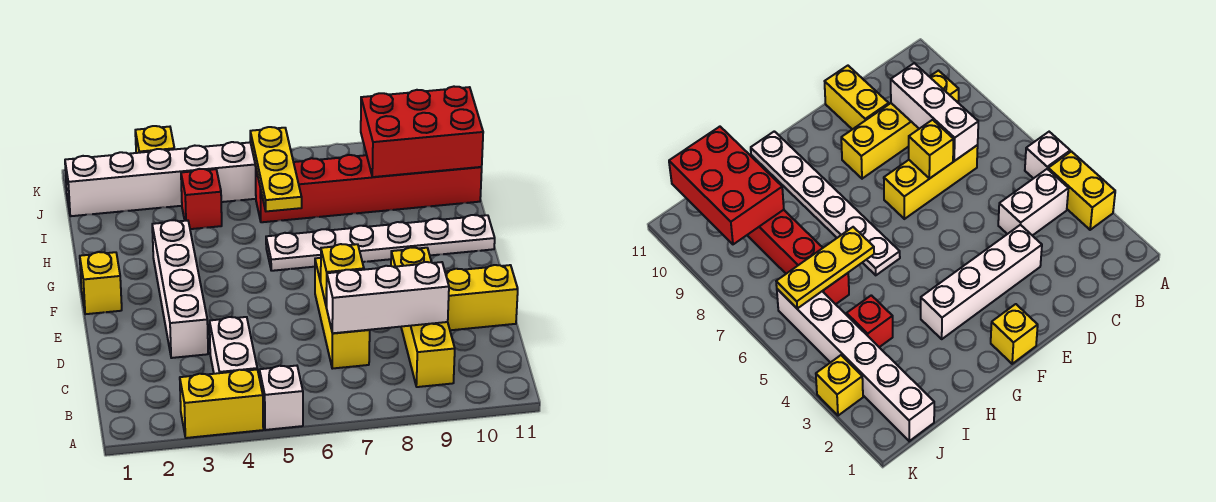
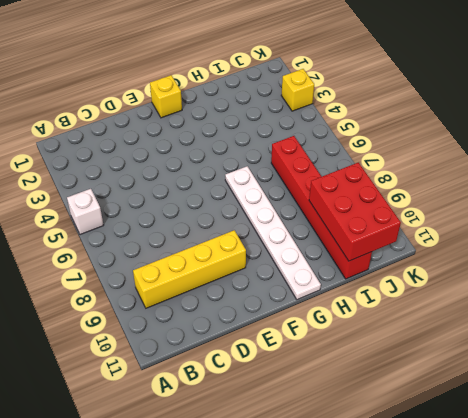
none -> yellow brick A3:A4 level 1
none -> white brick B4:C4 level 1
none -> yellow brick C7:E7 level 1

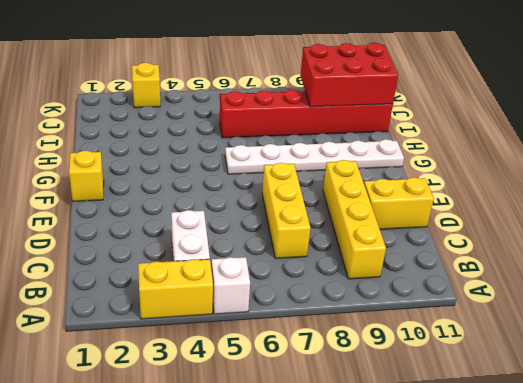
none -> white brick D3:G3 level 1
none -> red brick I4 level 1
none -> white brick J1:J6 level 1

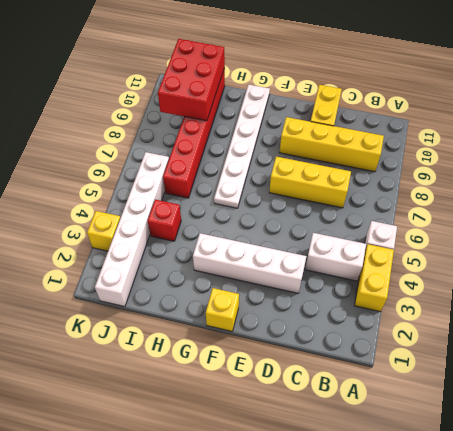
none -> white brick C7:C9 level 2
none -> yellow brick D7 level 2
none -> yellow plate H6:J6 level 2

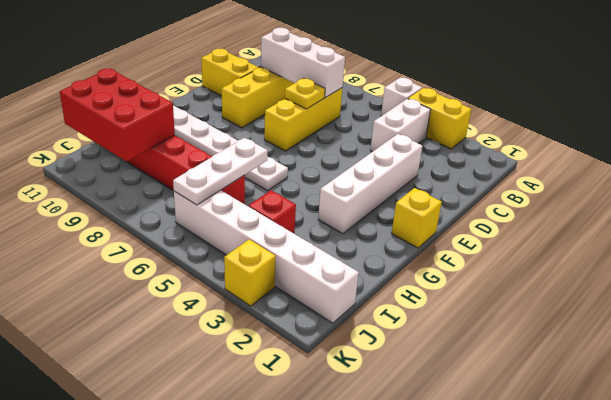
yellow plate D7 level 2 -> yellow brick D7 level 2
white plate H6:J6 level 2 -> yellow plate H6:J6 level 2

